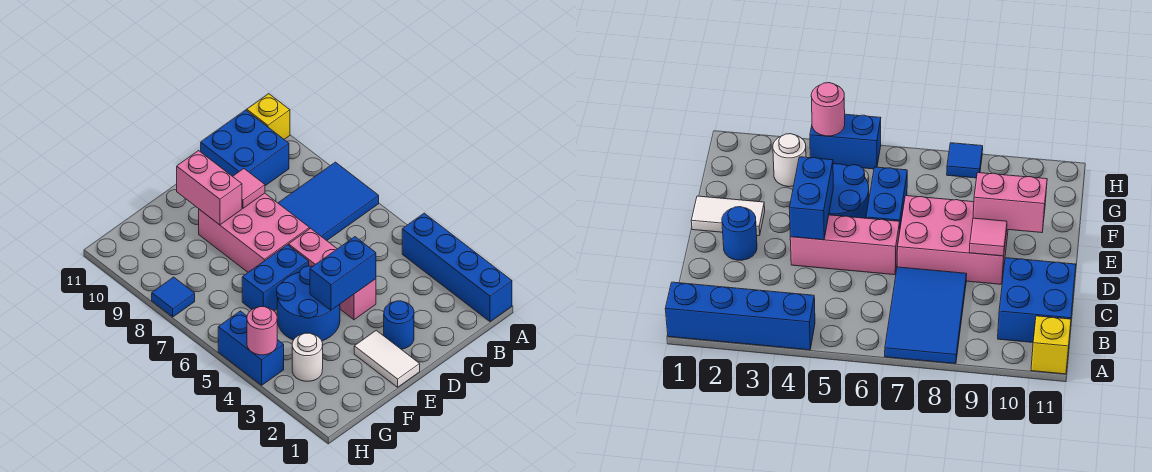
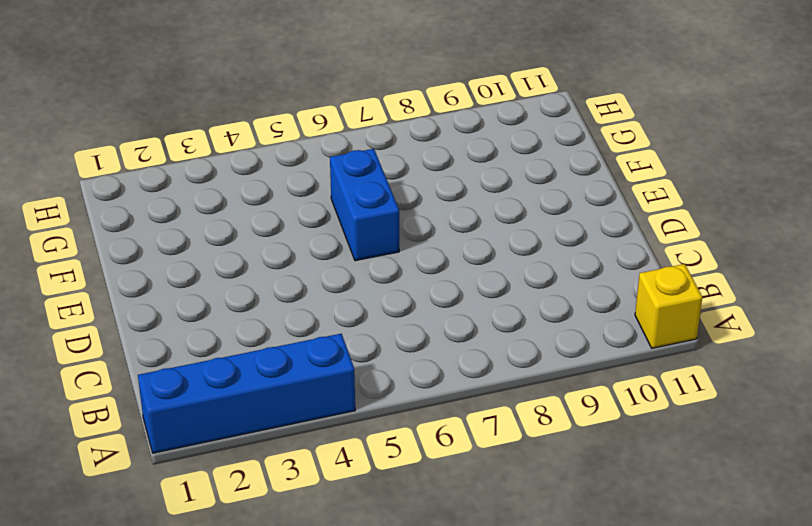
none -> blue tile A7:C8 level 1
none -> blue brick B10:C11 level 1
none -> blue round brick D2 level 1

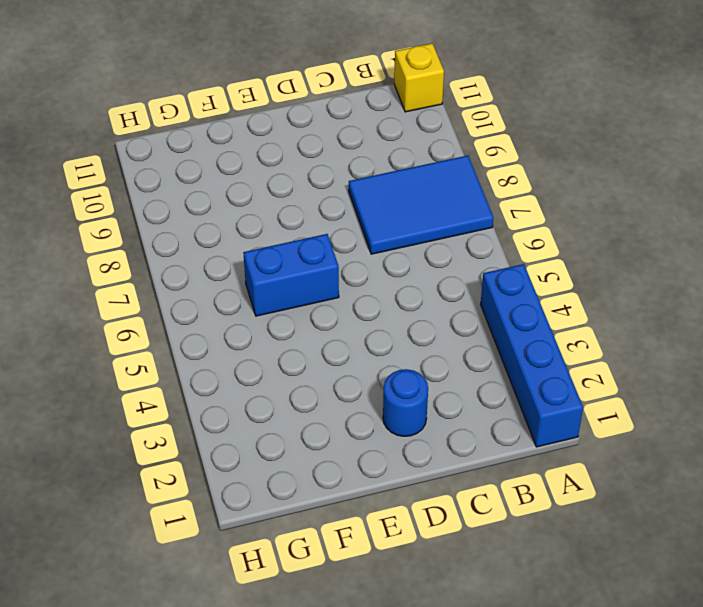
none -> blue brick B10:C11 level 1
none -> pink brick D4:D6 level 1
none -> pink brick D7:E9 level 1

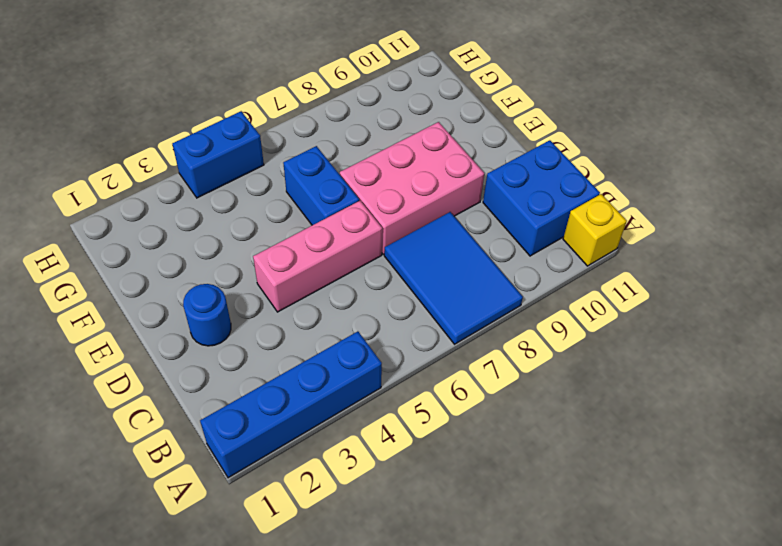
none -> white tile E1:E2 level 1
none -> blue round brick E4:F5 level 1
none -> white round brick G3 level 1

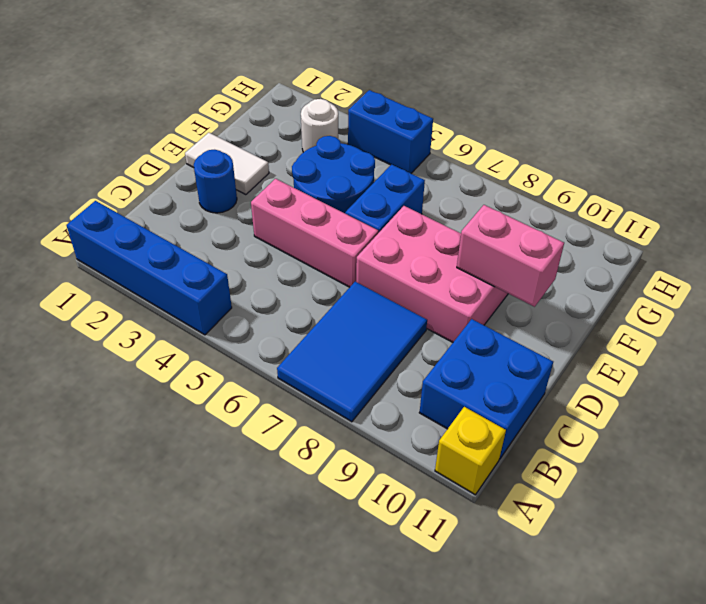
none -> blue tile H8 level 1
none -> blue brick D4:E4 level 2
none -> pink tile D9 level 2

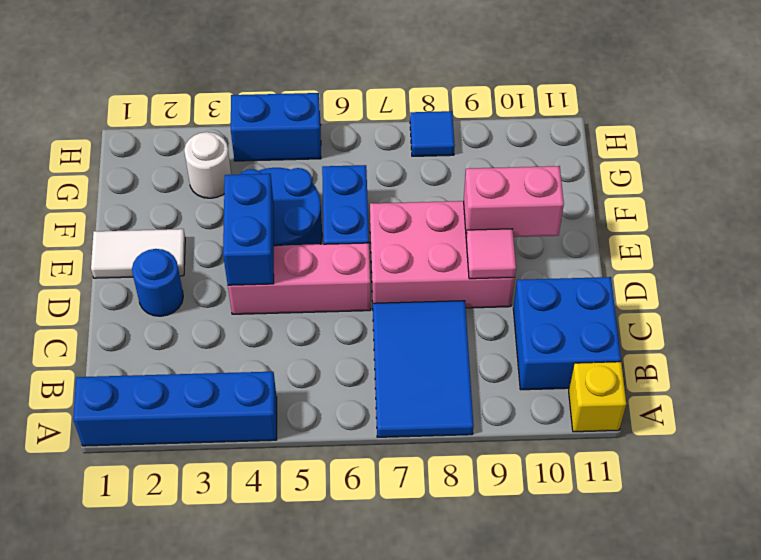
none -> pink round brick H4 level 2

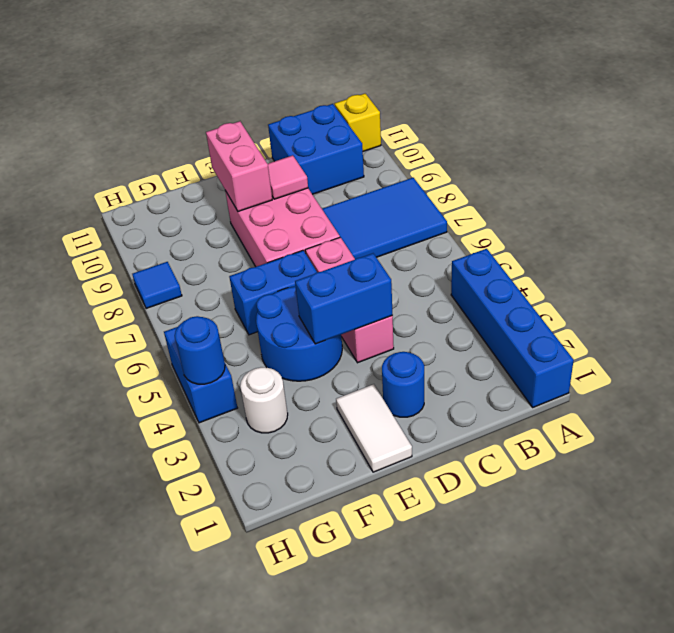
blue round brick H4 level 2 -> pink round brick H4 level 2

